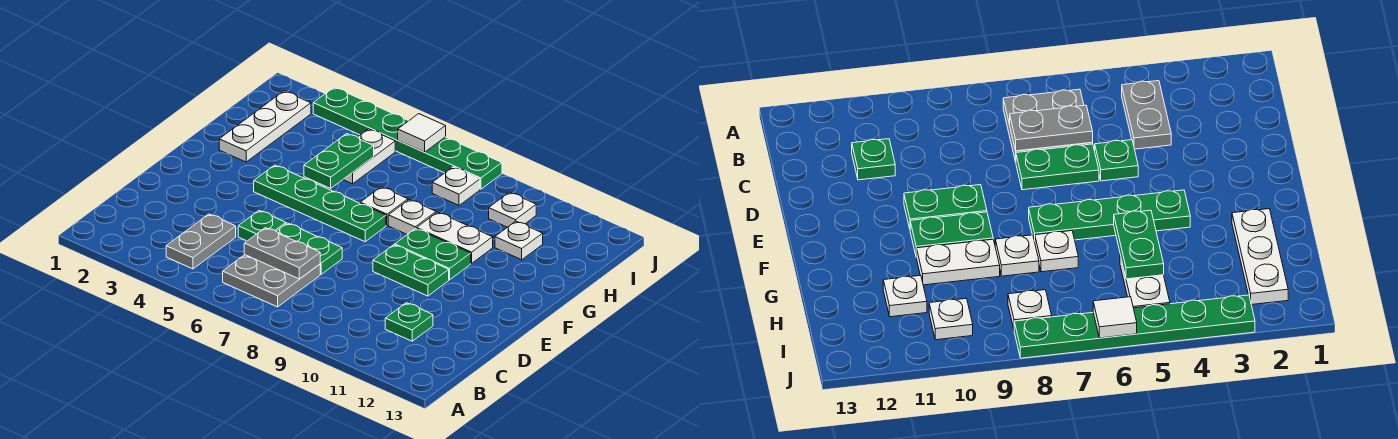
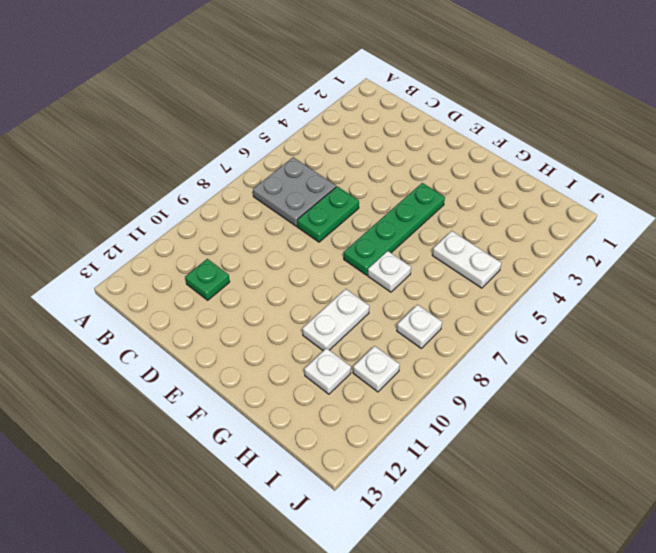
none -> grey plate B4:C4 level 1
none -> green plate D5 level 1
none -> green plate E9:E10 level 1

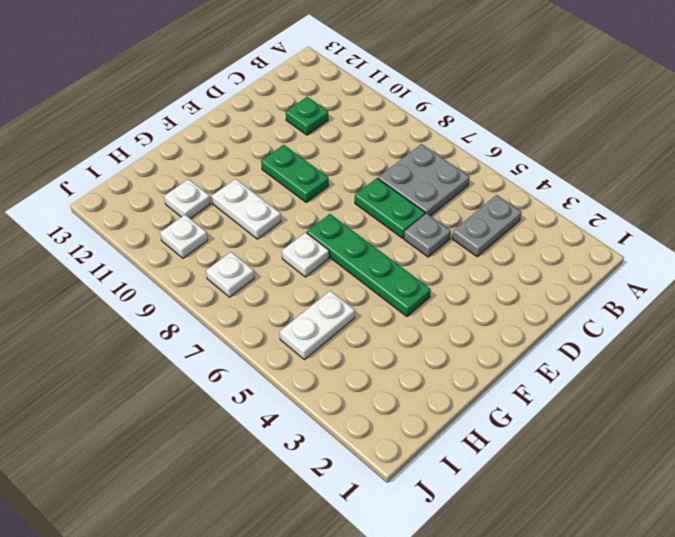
grey plate D5 level 1 -> green plate D5 level 1
none -> green plate F9:F10 level 1
none -> white plate G2:I2 level 1
none -> white plate G8 level 1

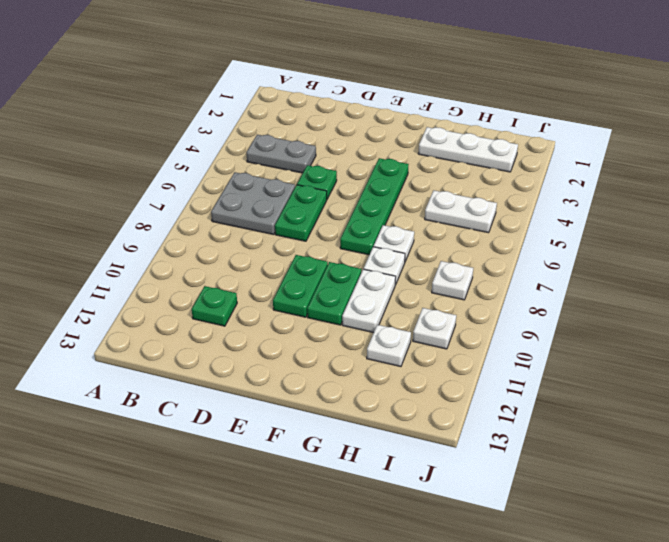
none -> green plate J3:J8 level 1
none -> grey plate C6:C7 level 2
none -> green plate G5:H5 level 2

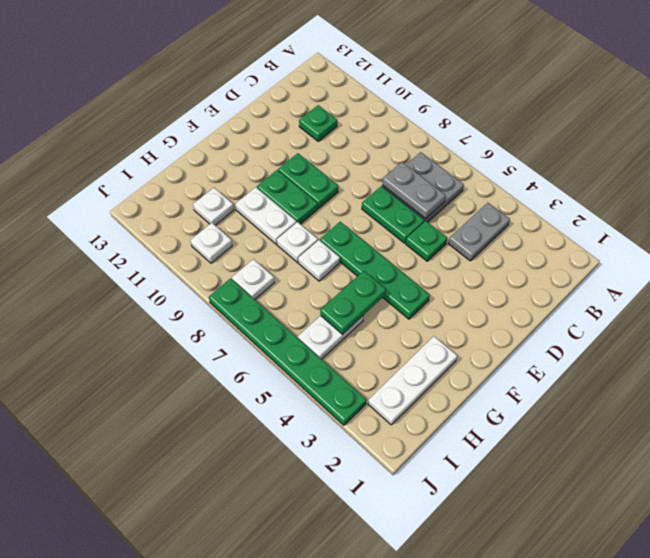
none -> white tile J6 level 2

